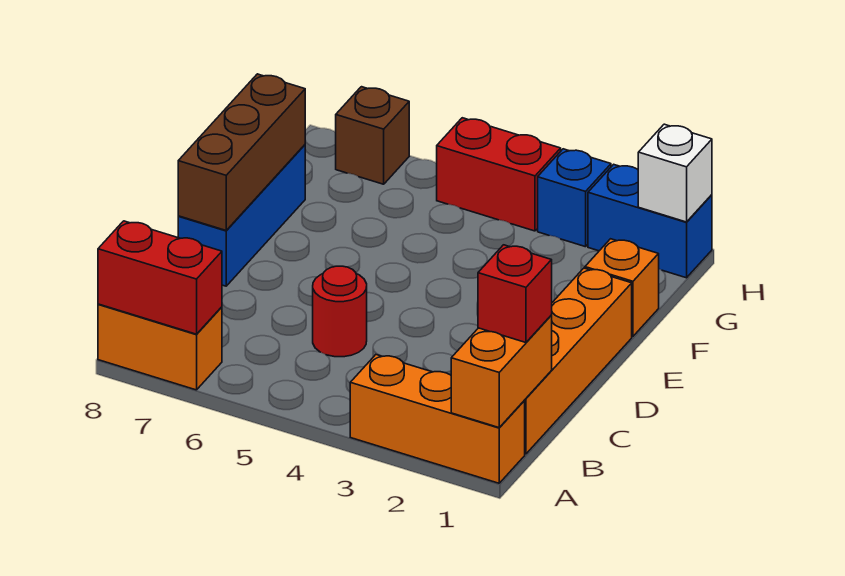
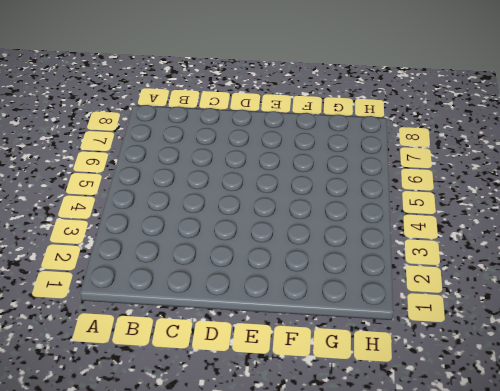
none -> orange brick A1:A3 level 1
none -> orange brick A7:A8 level 1
none -> orange brick B1:E1 level 1

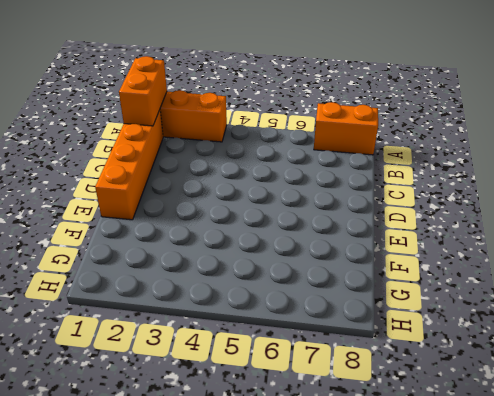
none -> red round brick C5 level 1
none -> blue brick D8:F8 level 1
none -> orange brick F1 level 1

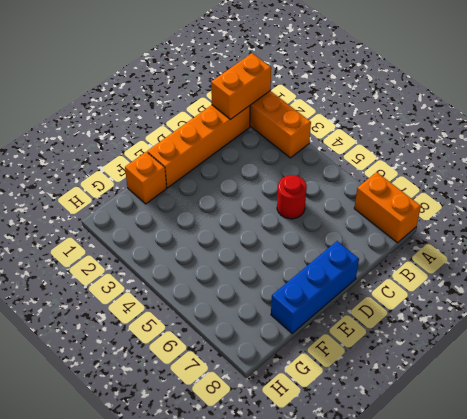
none -> blue brick H1:H2 level 1
none -> blue brick H3 level 1
none -> red brick H4:H5 level 1

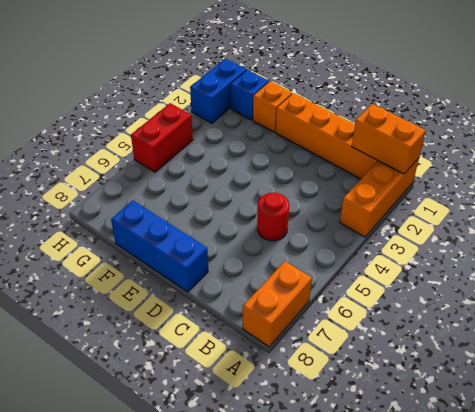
blue brick G1 level 1 -> blue brick H3 level 1
none -> brown brick H7 level 1
none -> red brick A7:A8 level 2
none -> brown brick D8:F8 level 2

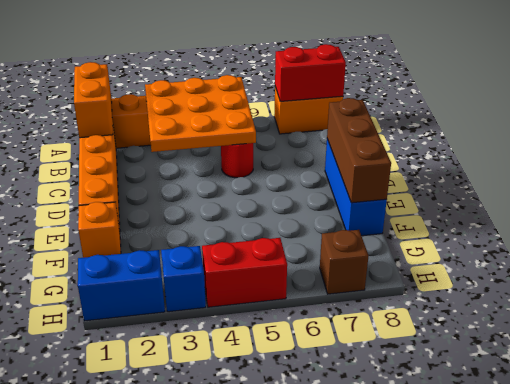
orange plate A3:C5 level 2 -> none
none -> white brick H1 level 2
none -> red brick B1 level 3

